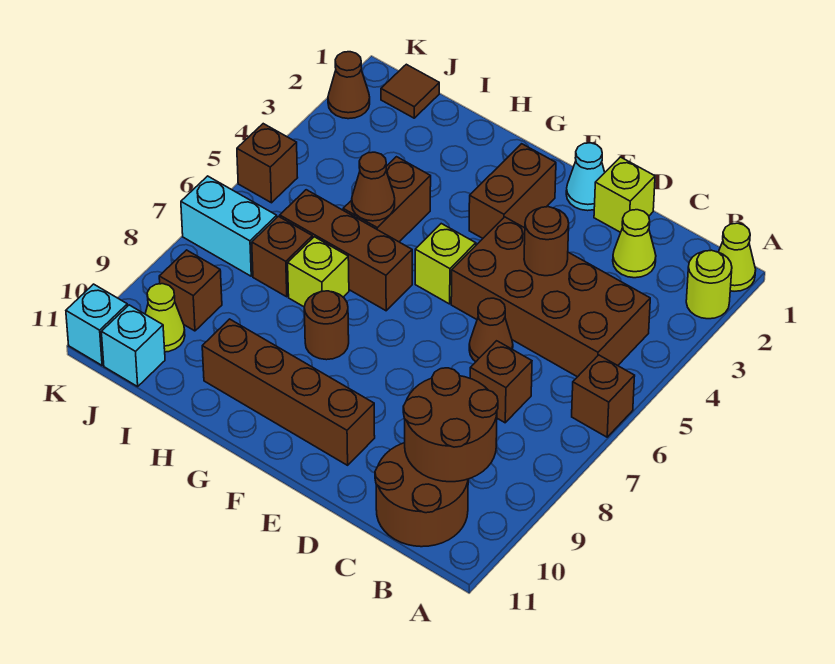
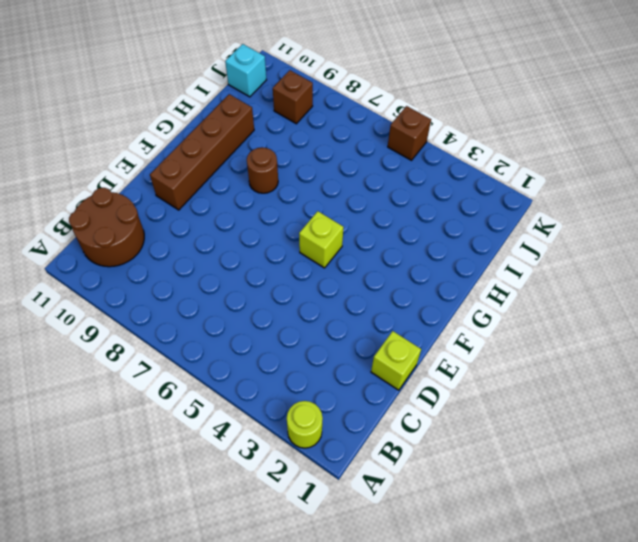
none -> lime cone A1 level 1
none -> brown brick A6 level 1
none -> brown brick B4:E5 level 1

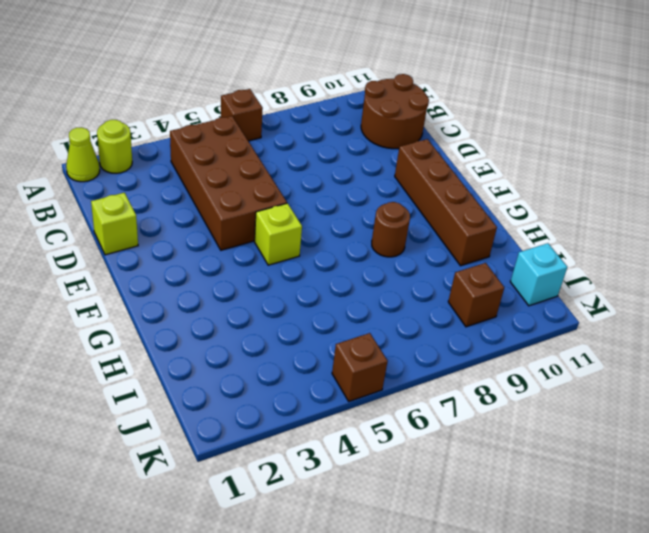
none -> lime cone C2 level 1
none -> brown brick C7 level 1
none -> brown cone D6 level 1

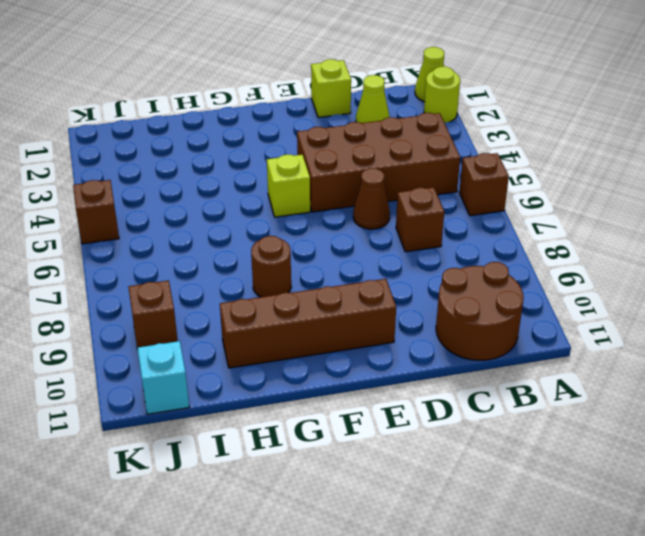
none -> cyan cone E1 level 1
none -> brown brick F2:F3 level 1
none -> brown brick G6:I6 level 1

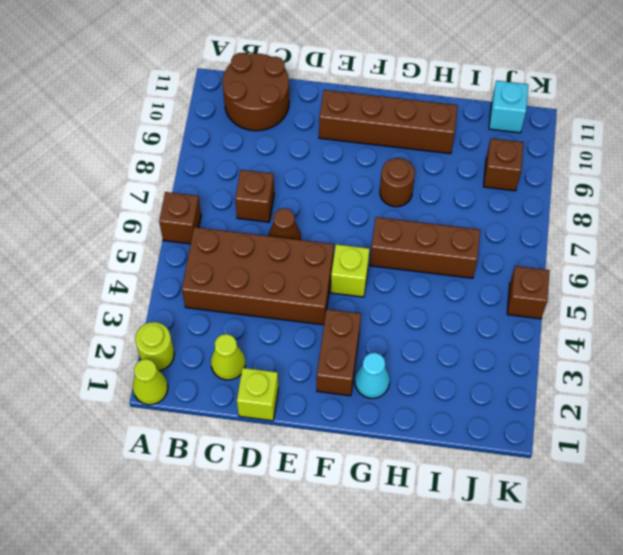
cyan cone G2 level 1 -> cyan cone E1 level 1
none -> brown brick H4:H5 level 1
none -> lime brick H7 level 1
none -> brown brick I7 level 1

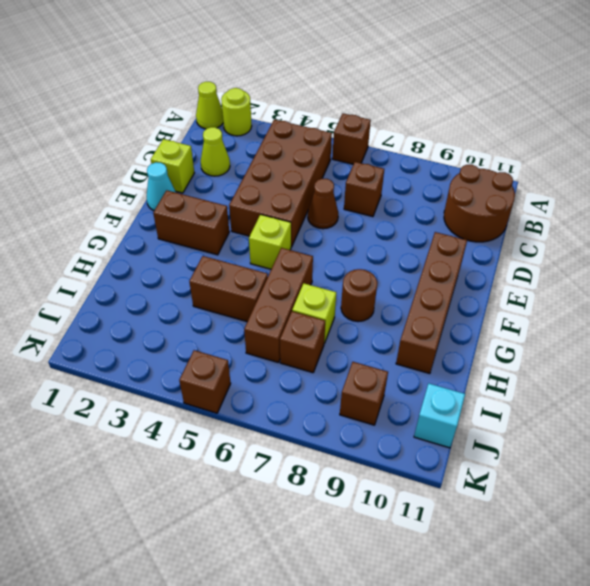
none -> brown tile J1 level 1
none -> cyan brick J7:K7 level 1
none -> lime cone J10 level 1

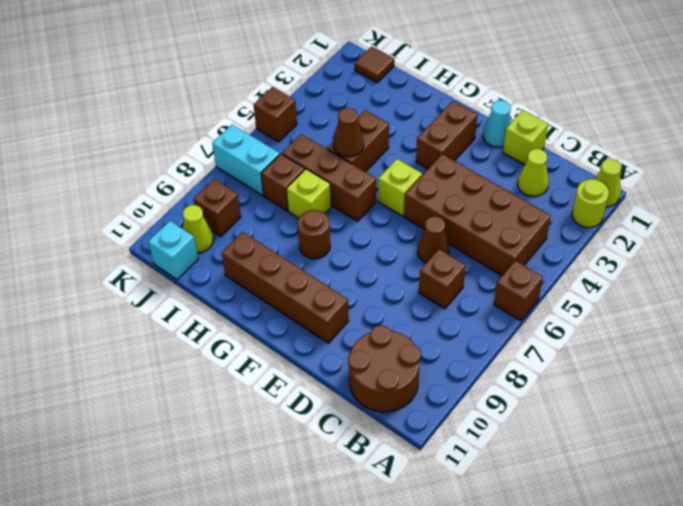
none -> brown cone K2 level 1
none -> cyan brick K11 level 1
none -> brown round brick B9:C10 level 2

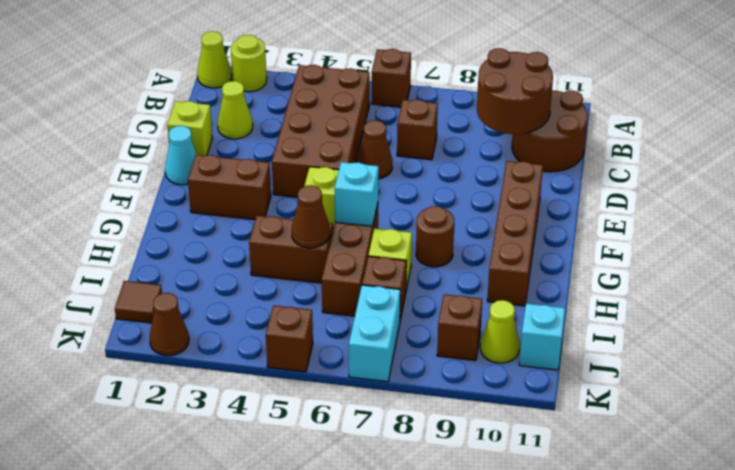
cyan brick G6 level 2 -> cyan brick K11 level 1
none -> brown round brick D4 level 2

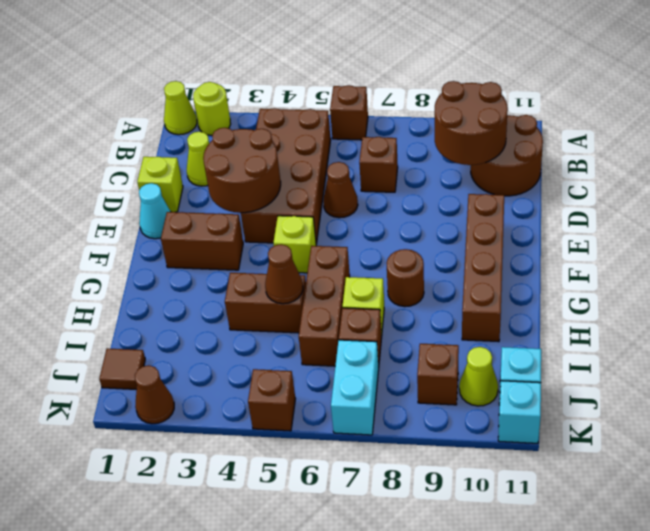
brown round brick D3:E4 level 2 -> brown round brick D4 level 2

